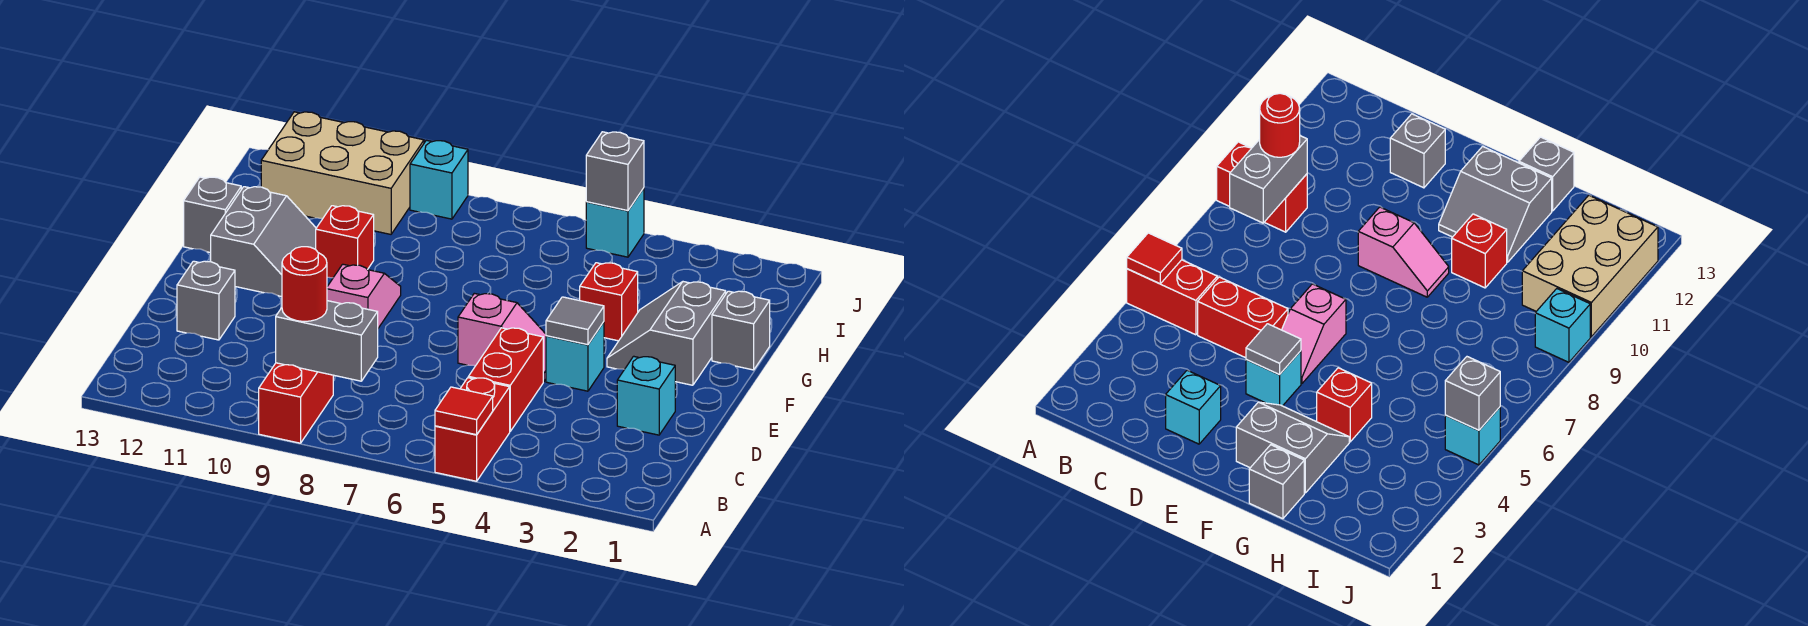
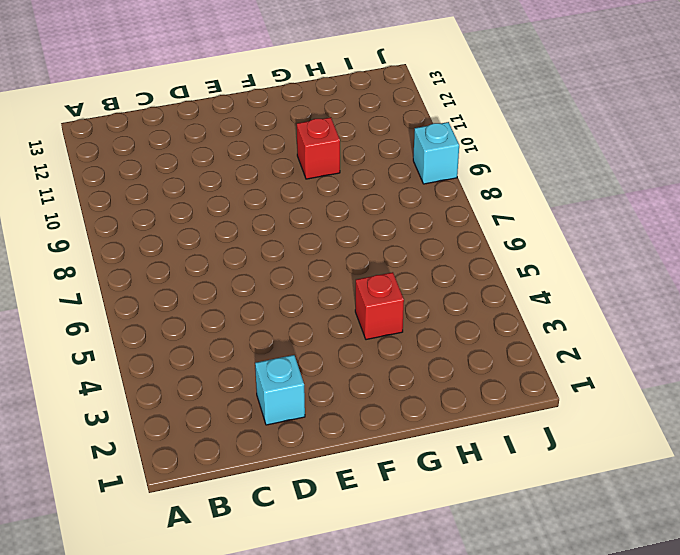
none -> red brick A5:B5 level 1
none -> red brick A9:B9 level 1
none -> red brick C5:D5 level 1

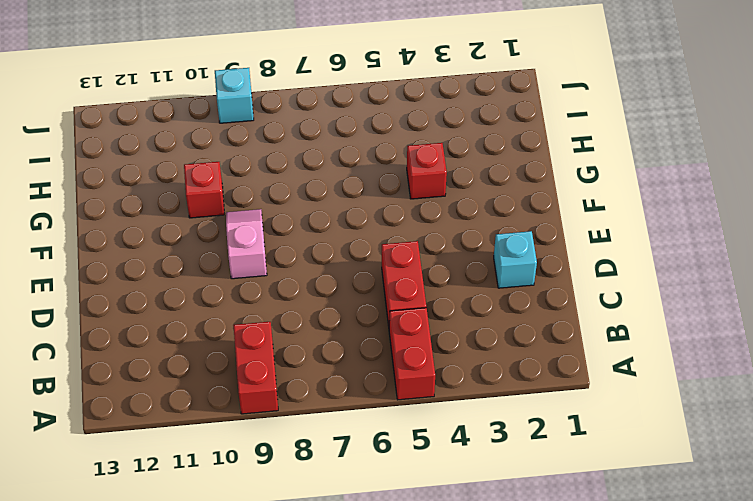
none -> grey brick D12 level 1
none -> cyan brick E4 level 1
none -> pink slope E5:E6 level 1 top 6

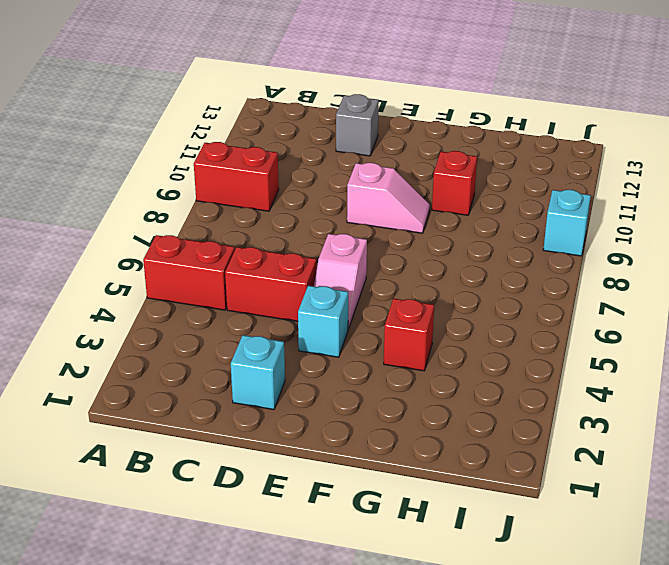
none -> grey slope F2:G3 level 1 top 2
none -> grey slope F11:G12 level 1 top 12
none -> grey brick G1 level 1

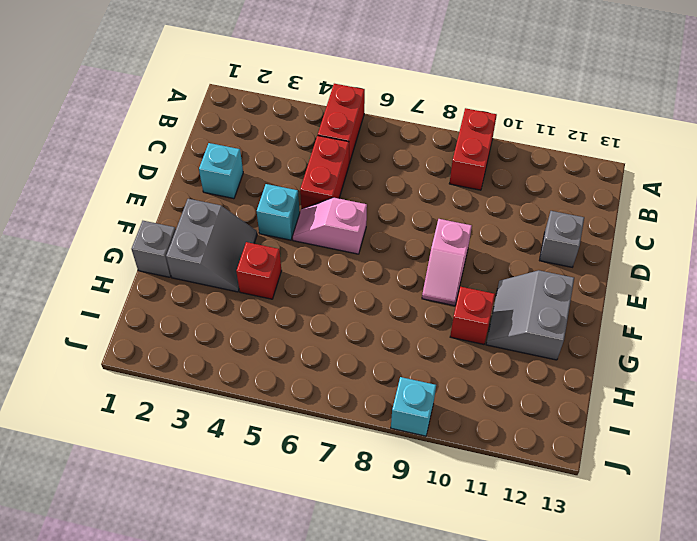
none -> grey brick G13 level 1
none -> tan brick I10:J12 level 1
none -> cyan brick J5 level 1

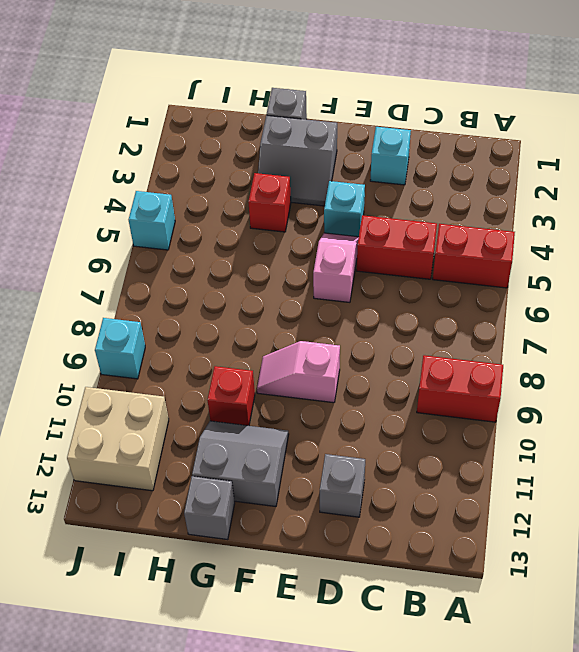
tan brick I11:J12 level 1 -> tan brick I10:J12 level 1
none -> red tile A5 level 2
none -> grey brick B8:B9 level 2
none -> grey tile E4 level 2

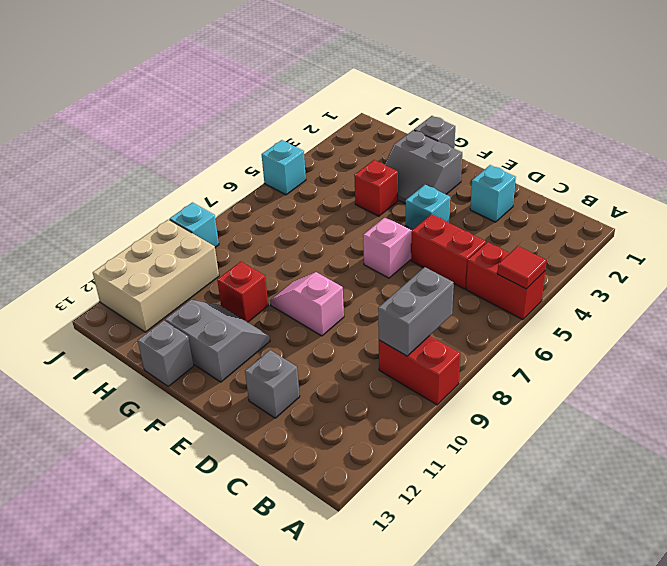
none -> grey tile E4 level 2
none -> grey brick J5 level 2
none -> red round brick B9 level 3

